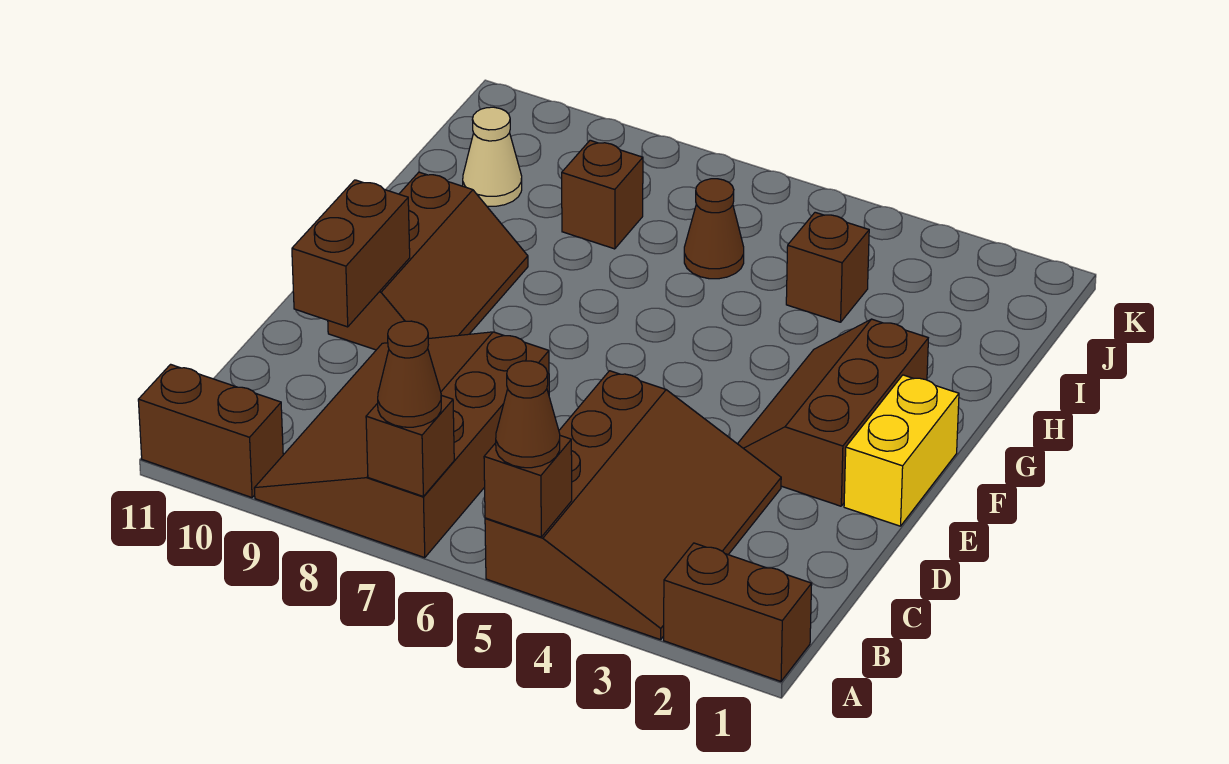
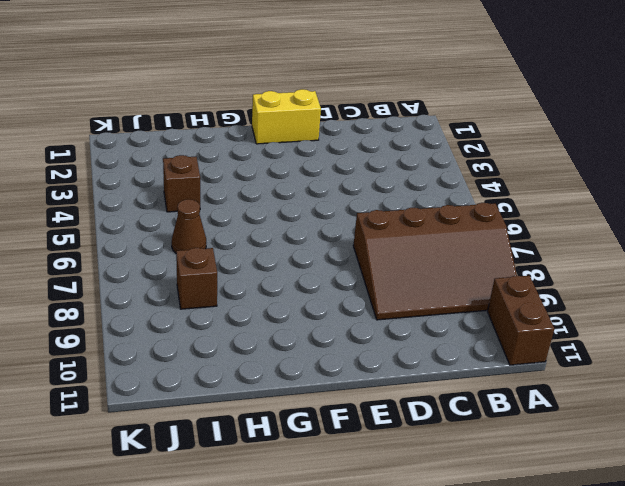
none -> brown brick A1:A2 level 1
none -> brown slope A3:D5 level 1 top 5
none -> brown slope E2:G3 level 1 top 2

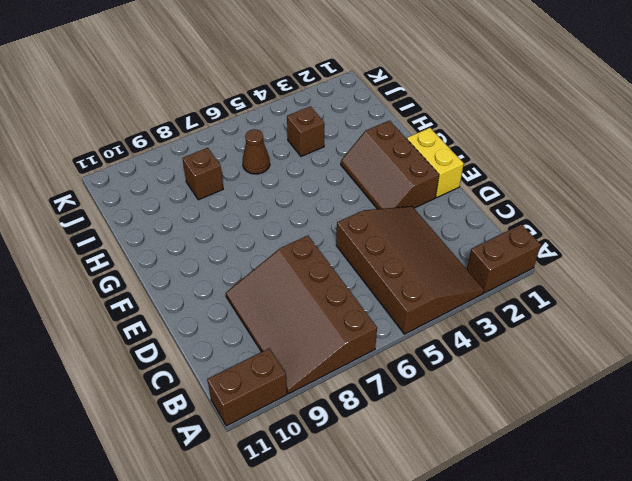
none -> brown slope E9:G10 level 1 top 10
none -> tan cone I10 level 1
none -> brown brick A5 level 2

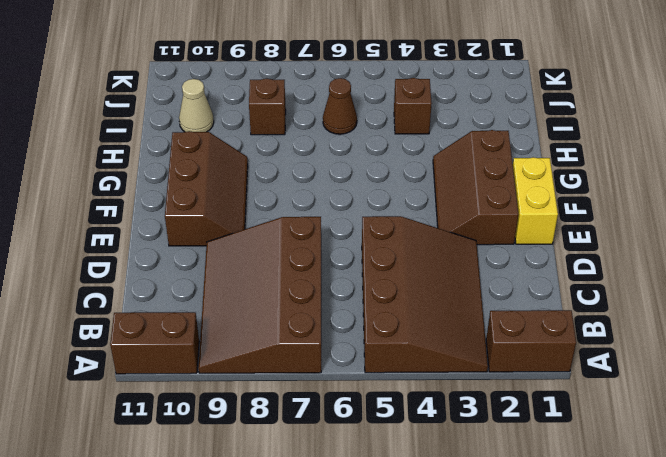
none -> brown brick A5 level 2
none -> brown brick A7 level 2
none -> brown brick D10:E10 level 2

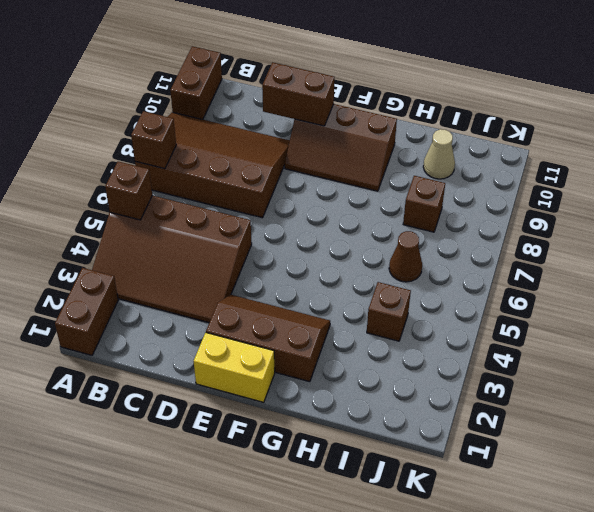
none -> brown cone A5 level 3
none -> brown cone A7 level 3

